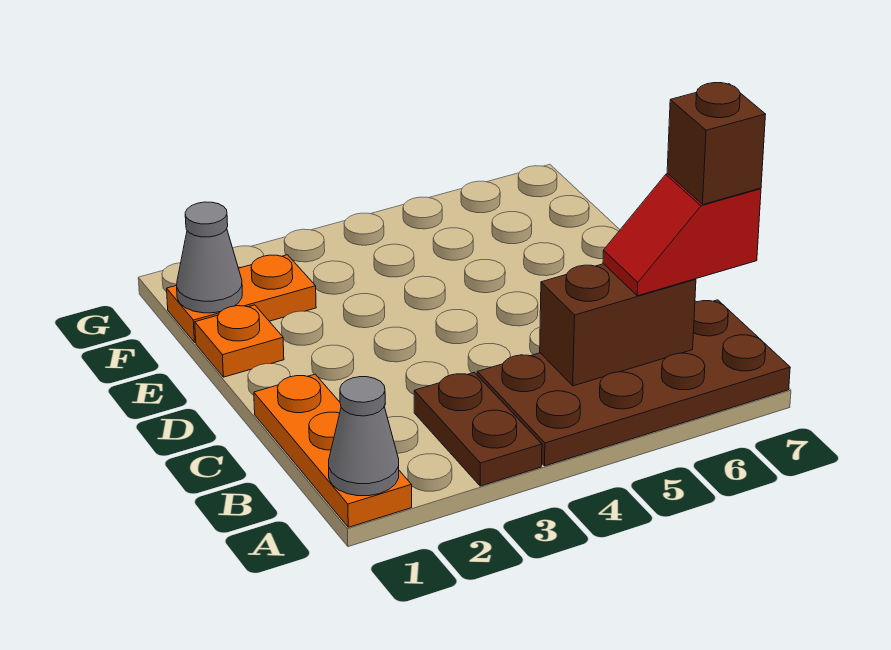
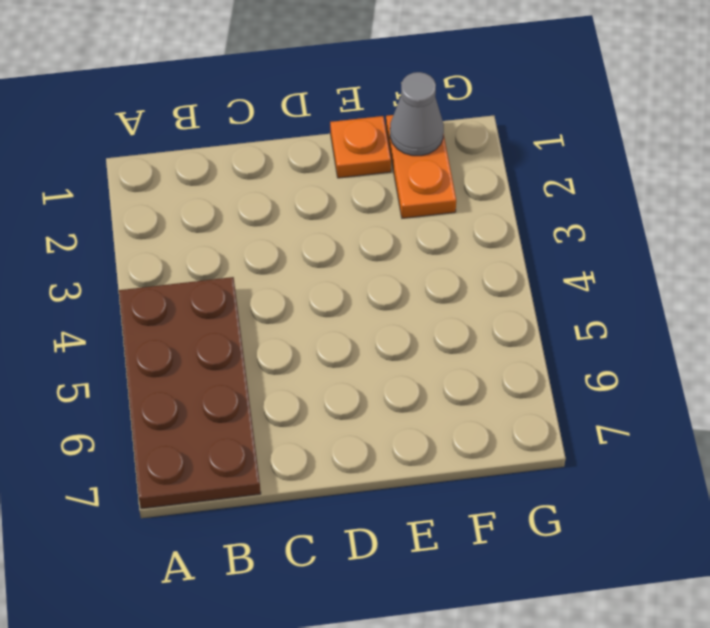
none -> orange plate A1:C1 level 1
none -> brown plate A3:B3 level 1

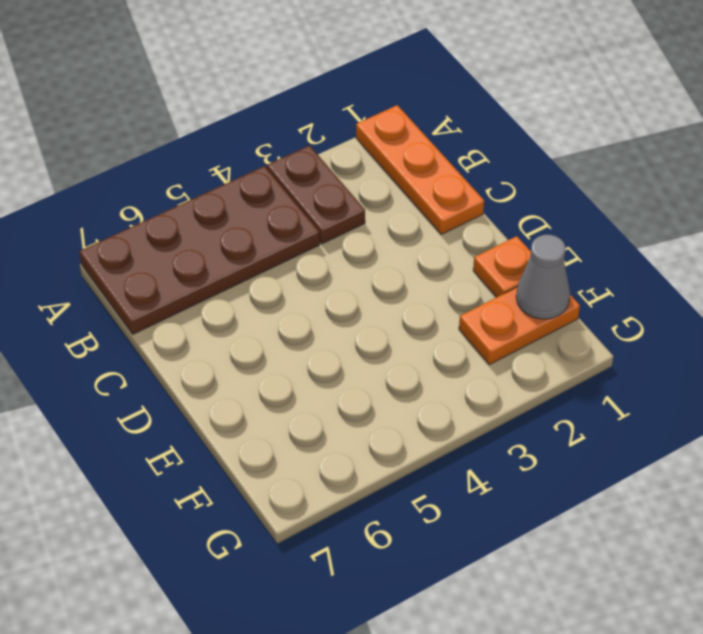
none -> grey cone A1 level 2
none -> brown brick B5:B6 level 2

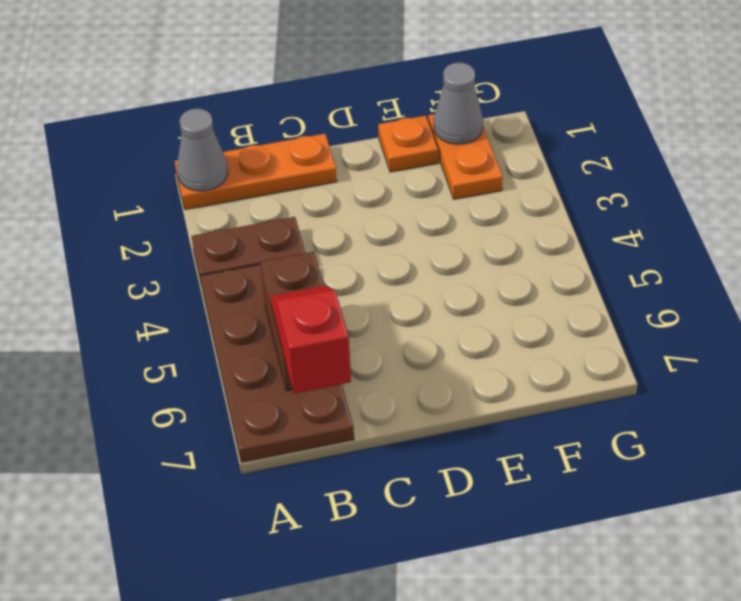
none -> brown brick B7 level 4

